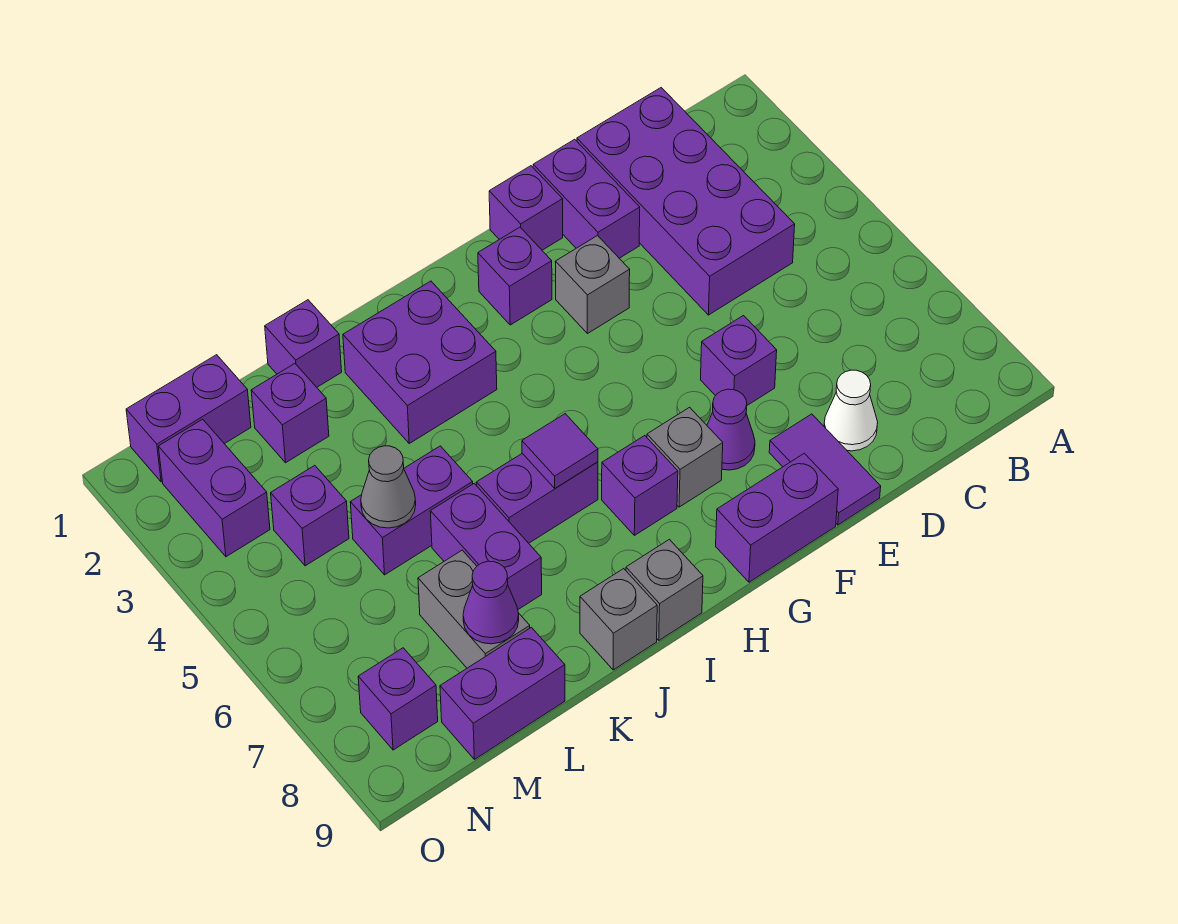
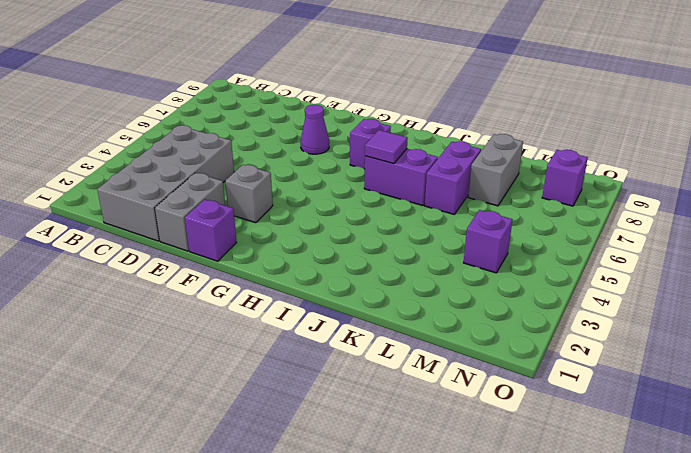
grey brick C1:D4 level 1 -> purple brick C1:D4 level 1
grey brick E1:E2 level 1 -> purple brick E1:E2 level 1
none -> white cone D8 level 1
none -> purple brick E6 level 1
none -> purple tile E8:E9 level 1

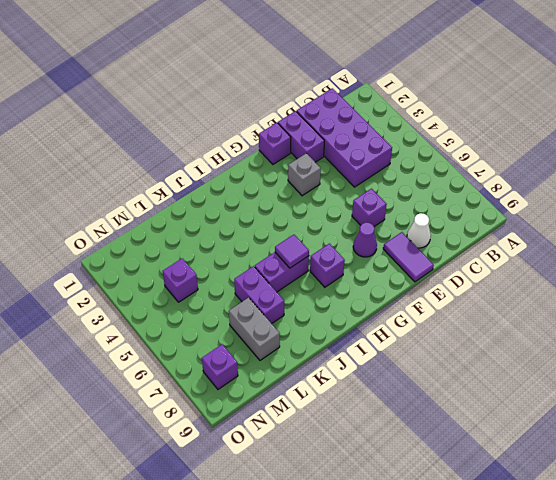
none -> purple brick F9:G9 level 1
none -> purple brick G2 level 1
none -> grey brick G7 level 1

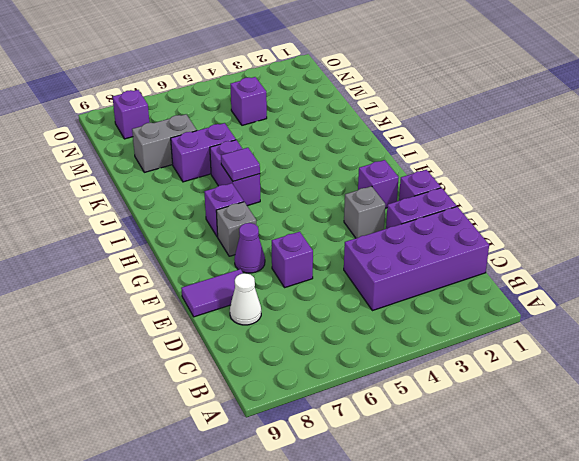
none -> purple brick F9:G9 level 1
none -> purple brick I2:J3 level 1
none -> grey brick I9 level 1

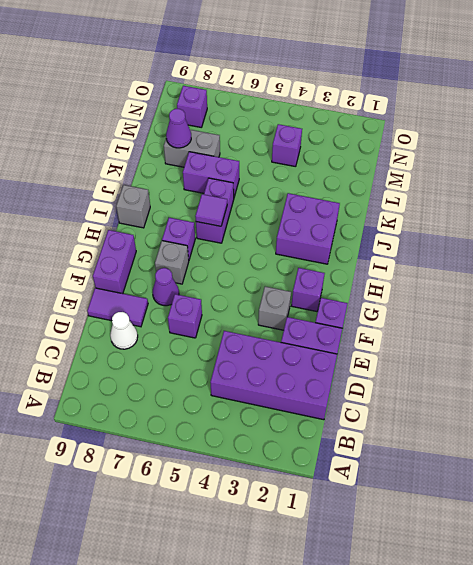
none -> grey brick J9 level 1
none -> purple brick K1 level 1
none -> purple brick K5:L5 level 1

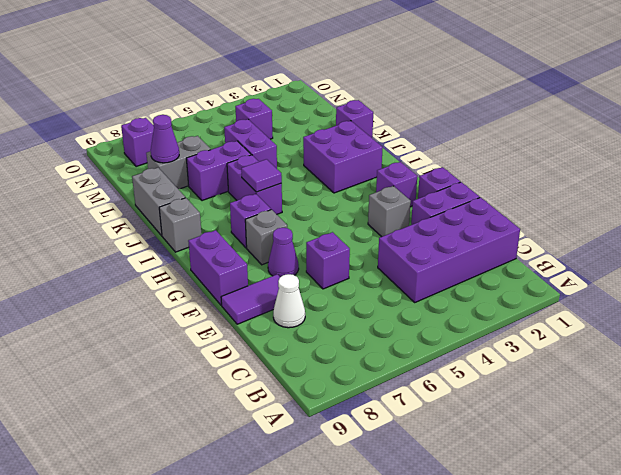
grey brick J9:K9 level 1 -> grey brick J9 level 1
none -> purple brick L2 level 1
none -> purple brick L9:M9 level 1
none -> purple brick M1:N1 level 1

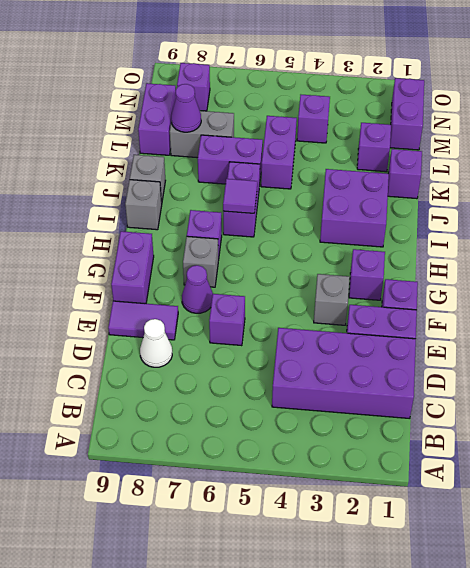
none -> purple brick N2:N3 level 1
none -> grey cone L5 level 2

